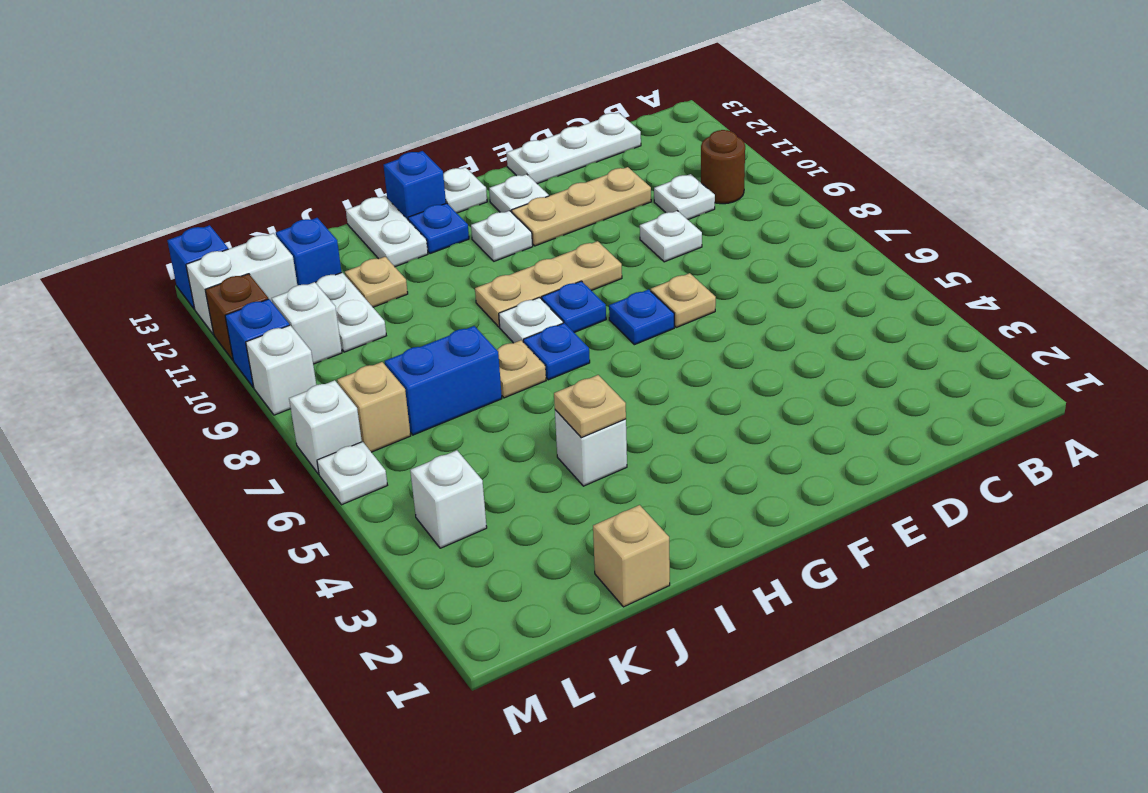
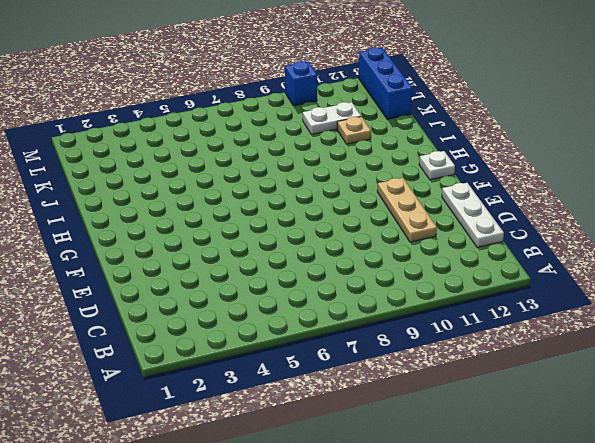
blue brick K13:M13 level 1 -> blue brick M13 level 1
none -> brown round brick B10 level 1
none -> white plate C10 level 1
none -> white plate D9 level 1
none -> tan plate E7 level 1

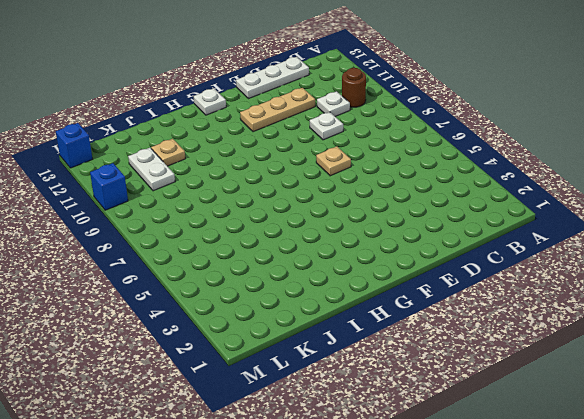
none -> blue plate F7 level 1
none -> tan plate F9:H9 level 1
none -> white plate F12 level 1
none -> blue plate G8 level 1

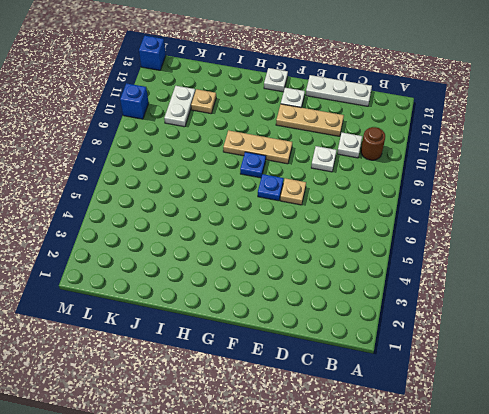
none -> white plate G11 level 1
none -> blue plate H7 level 1
none -> white plate H8 level 1
none -> blue plate H12 level 1

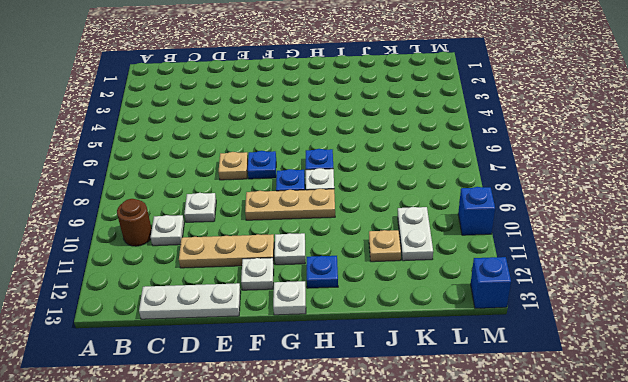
none -> blue brick H13 level 1
none -> white brick I4 level 1
none -> tan plate I7 level 1
none -> white plate I12:I13 level 1

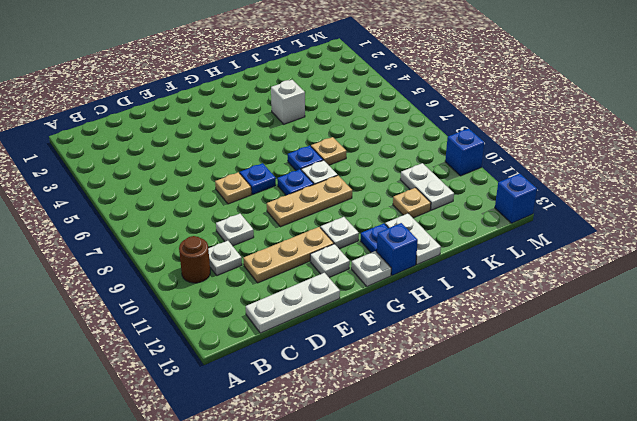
none -> tan brick J1 level 1
none -> blue brick J7:K7 level 1
none -> blue brick K12 level 1
none -> white brick L4 level 1

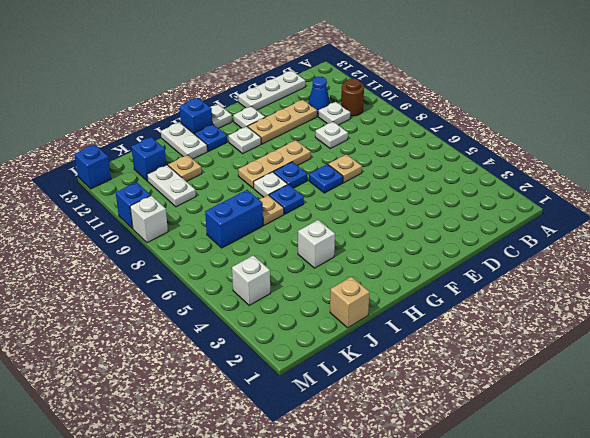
blue cone C11 level 1 -> none
none -> tan brick L7 level 1
none -> white brick L10 level 1
none -> white brick L12:M12 level 1
none -> white plate M6 level 1

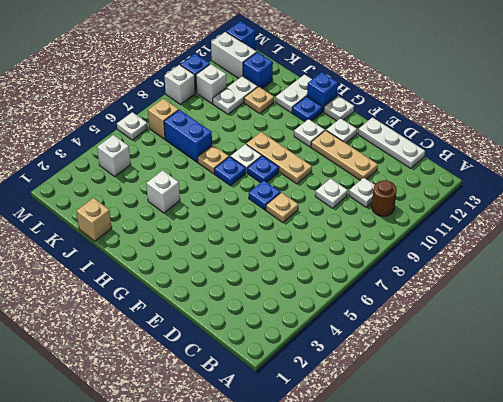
none -> white brick M7 level 1
none -> brown brick M11 level 1
none -> tan plate I4 level 2

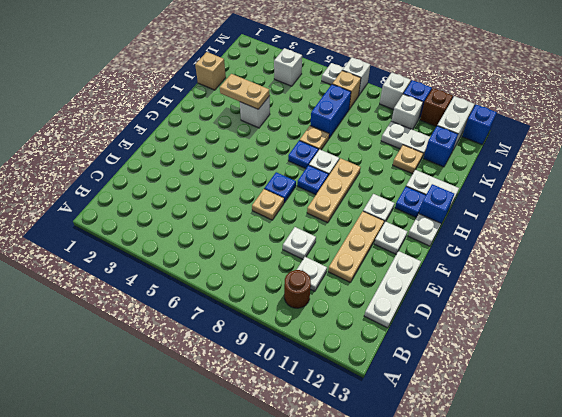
tan plate I3:I4 level 2 -> tan plate I4 level 2

